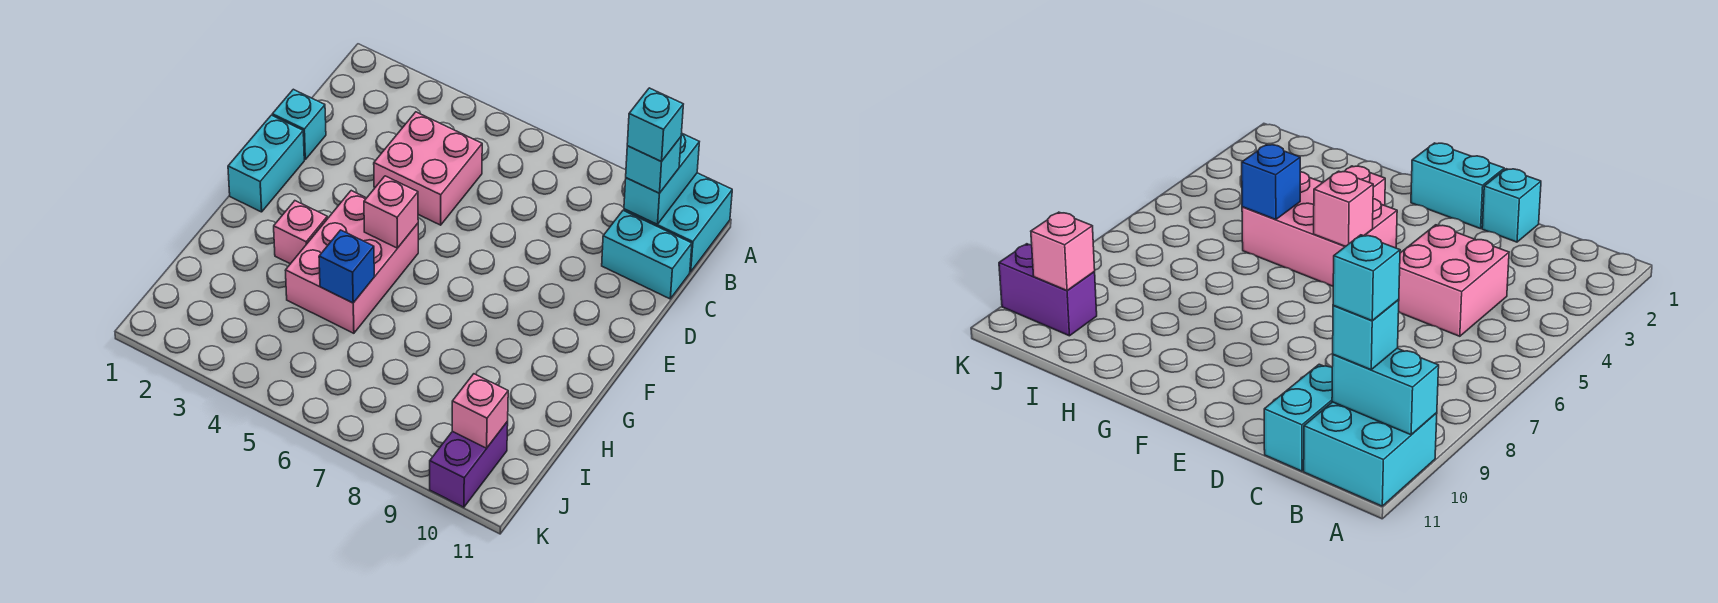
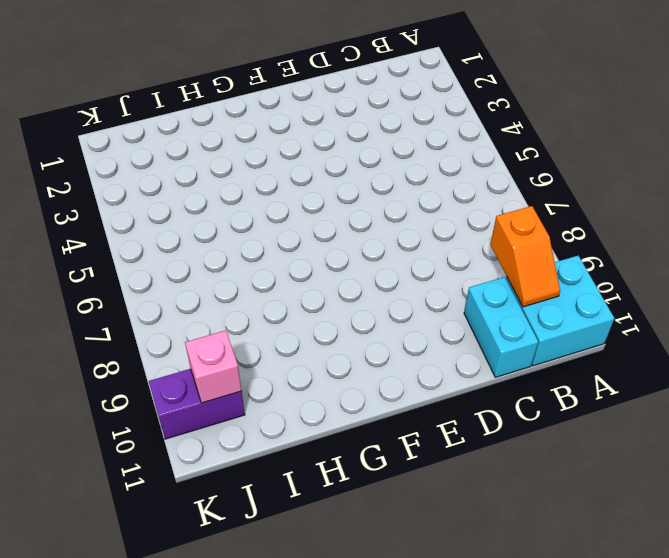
orange slope B9:B10 level 2 top 9 -> cyan brick A10:B10 level 2
none -> pink brick C4:D5 level 1
none -> cyan brick D1 level 1
none -> cyan brick E1:F1 level 1

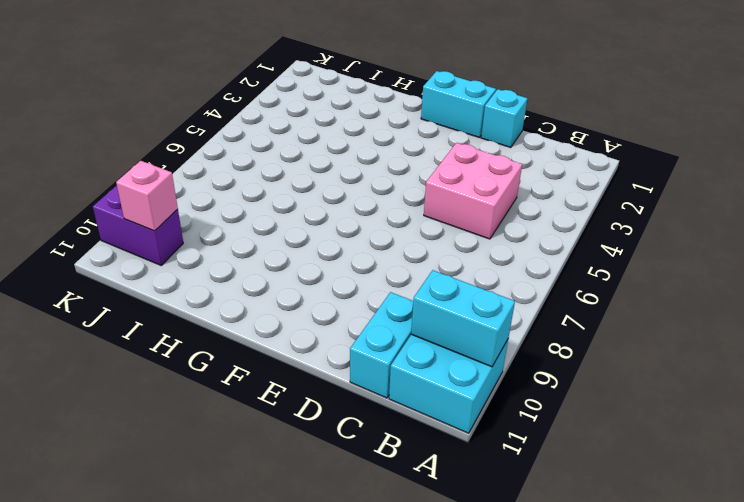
none -> pink brick F4:H5 level 1
none -> pink brick G3 level 1
none -> pink brick F5 level 2

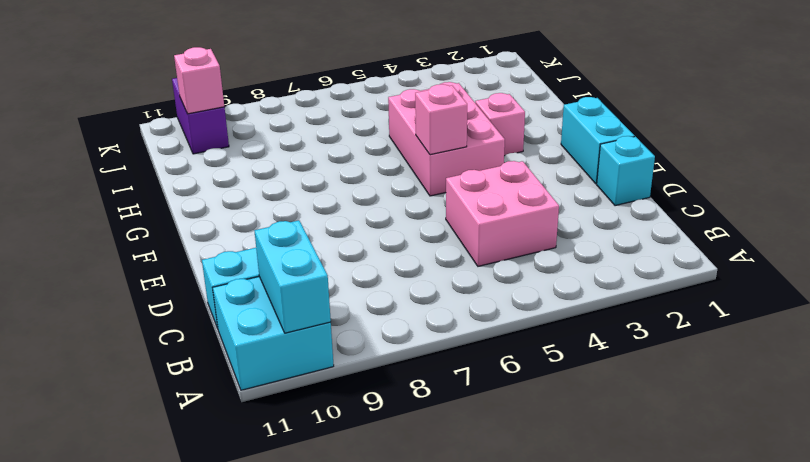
none -> blue brick H5 level 2
none -> cyan brick B10 level 3
none -> cyan brick B10 level 4

